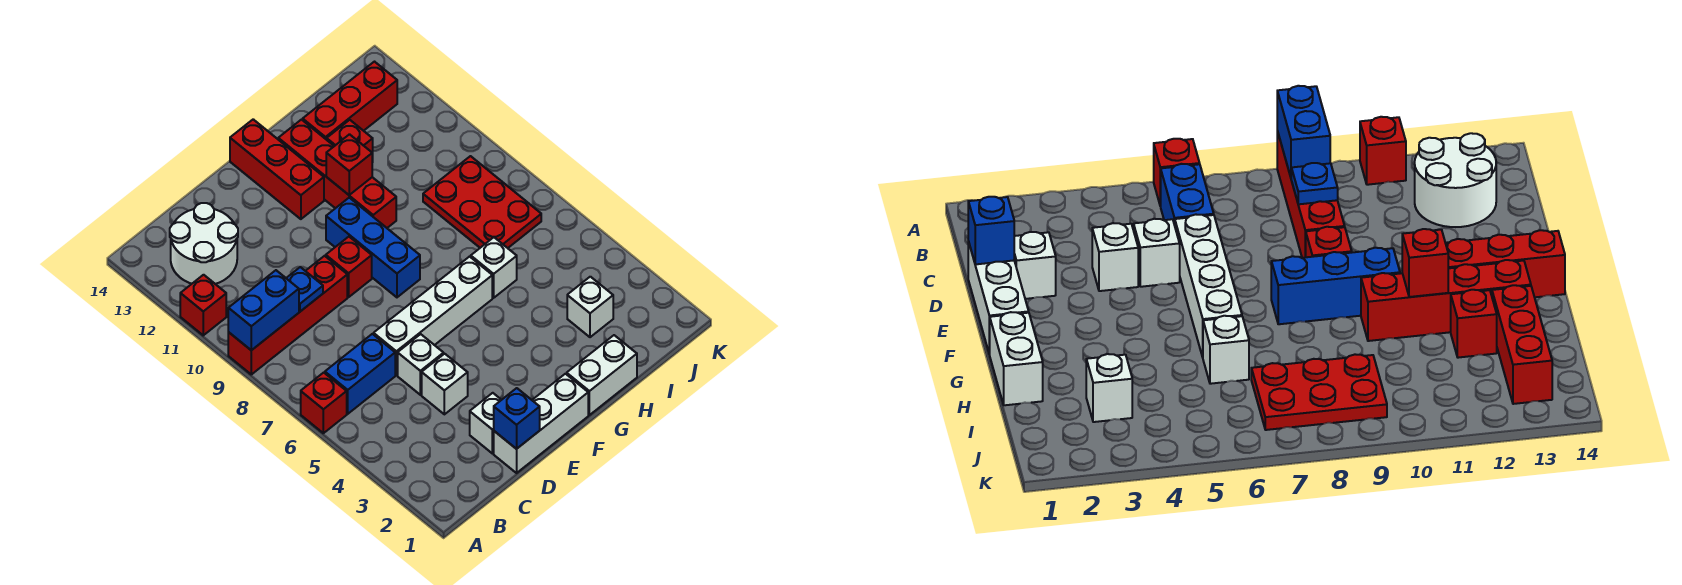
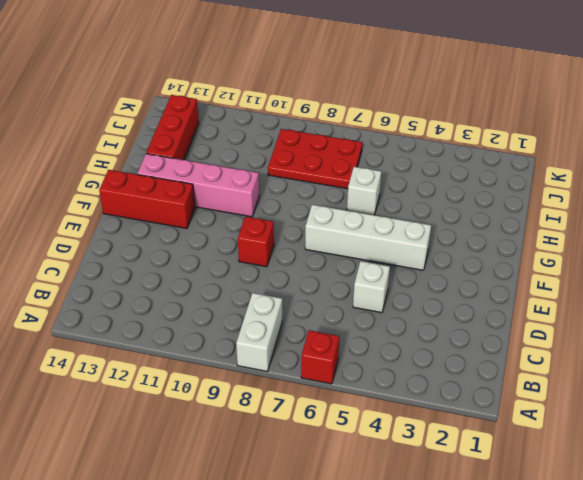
white brick A8:B8 level 1 -> white brick G1:H1 level 1
white brick F4:F7 level 1 -> white brick D6:G6 level 1
pink brick G10:G13 level 1 -> red brick G10:G13 level 1
none -> red brick A9:D9 level 1
none -> red brick A11 level 1
none -> blue brick B6:C6 level 1

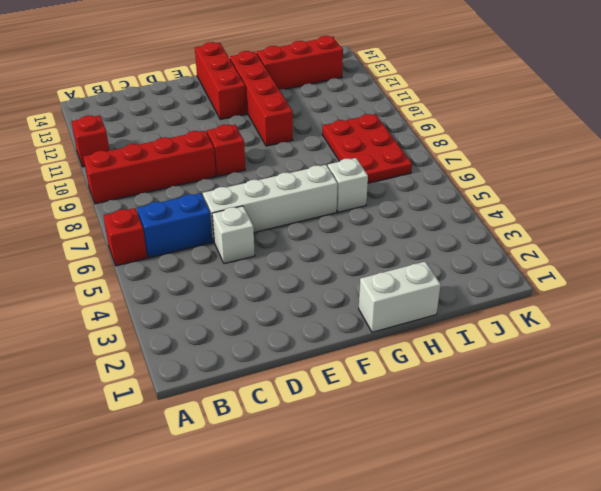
none -> white round brick B12:C13 level 1
none -> white brick D1:F1 level 1
none -> white brick D2 level 1

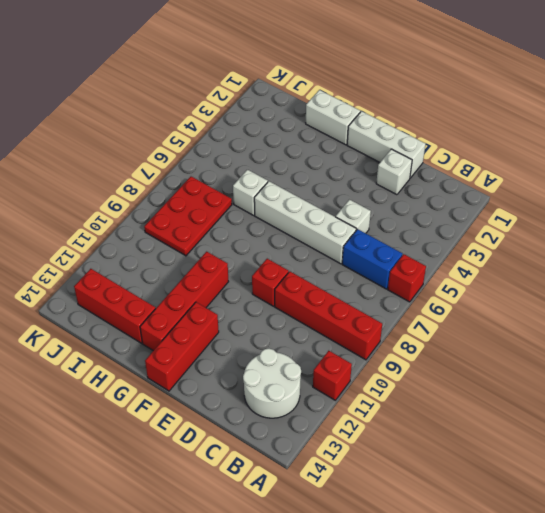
none -> white brick D4 level 1
none -> blue brick F8:F10 level 1
none -> red brick H12 level 1

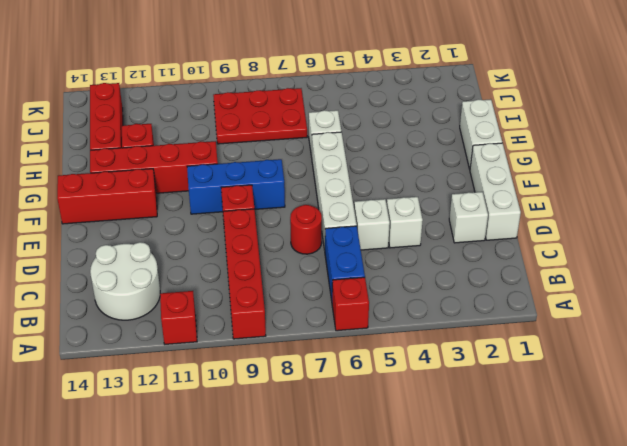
red round brick D7 level 1 -> none
none -> white brick I3 level 1
none -> blue brick A9:B9 level 2
none -> blue plate C9 level 2

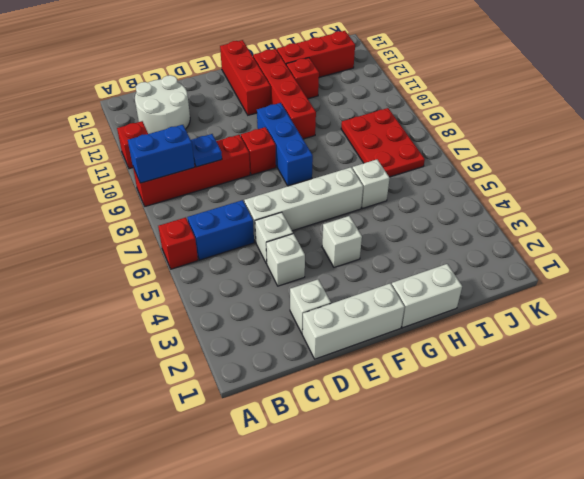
white brick F4 level 1 -> white brick I3 level 1
none -> blue brick D1 level 2
none -> red brick G11 level 2

